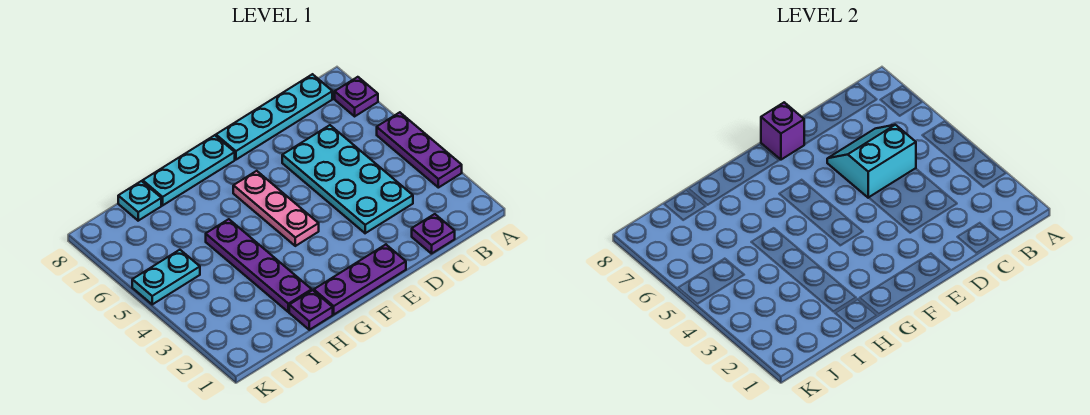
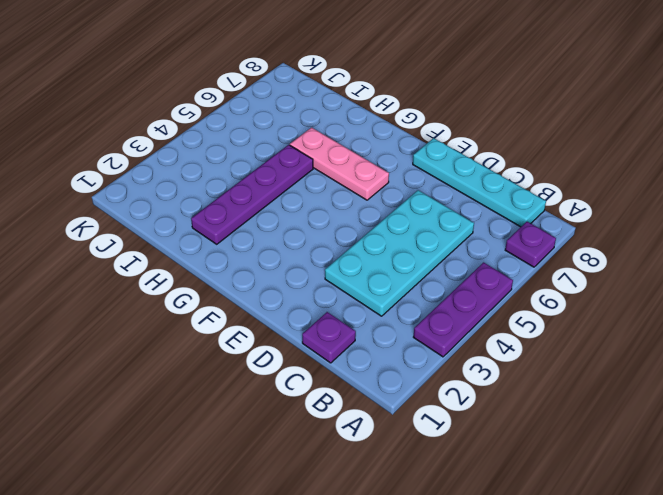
pink plate F6:H6 level 1 -> pink plate F4:F6 level 1
none -> purple plate E1:G1 level 1
none -> cyan plate F8:H8 level 1
none -> purple plate H1 level 1

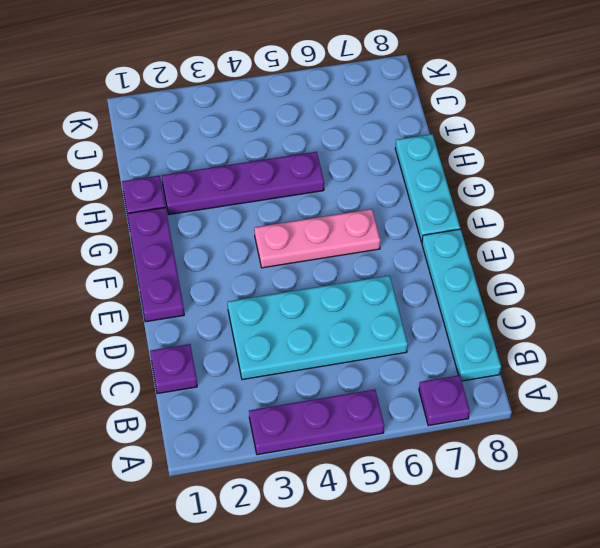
none -> cyan plate I8 level 1
none -> cyan plate J5:K5 level 1
none -> cyan slope C5:D6 level 2 top 5

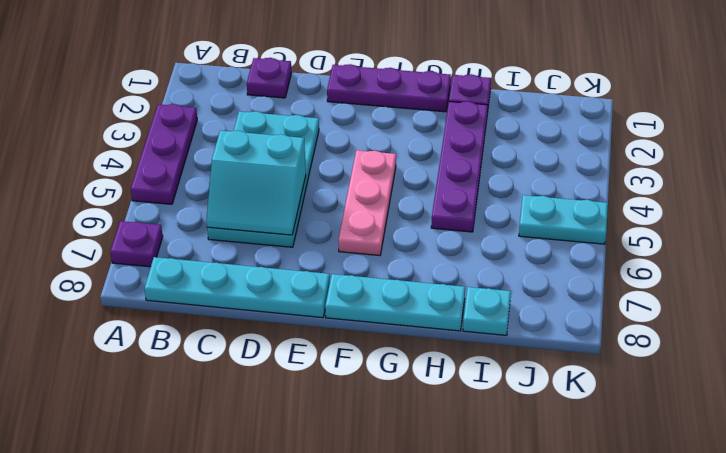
none -> purple brick E8 level 2

